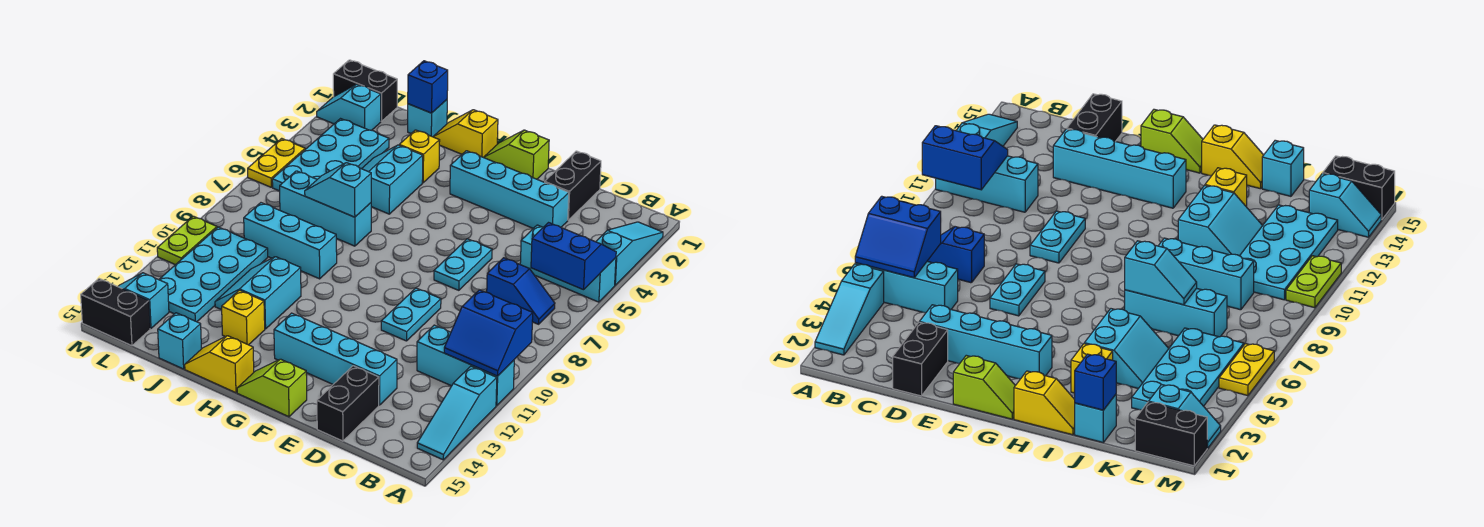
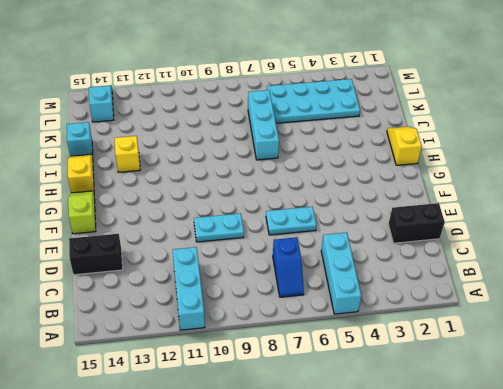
none -> cyan slope A2:A4 level 1 top 4
none -> cyan slope A12:A14 level 1 top 12
none -> cyan brick D3:G3 level 1
none -> cyan brick D13:G13 level 1

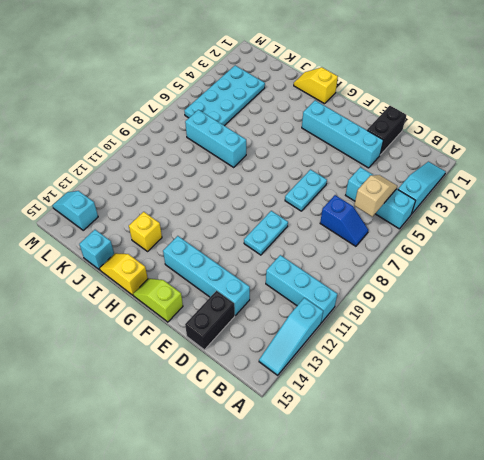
tan slope B5:B6 level 2 top 6 -> blue slope A5:B6 level 2 top 6
none -> lime slope F1:G1 level 1 top F
none -> yellow brick I3 level 1
none -> cyan slope I4:J5 level 1 top I
none -> cyan brick I9:K9 level 1

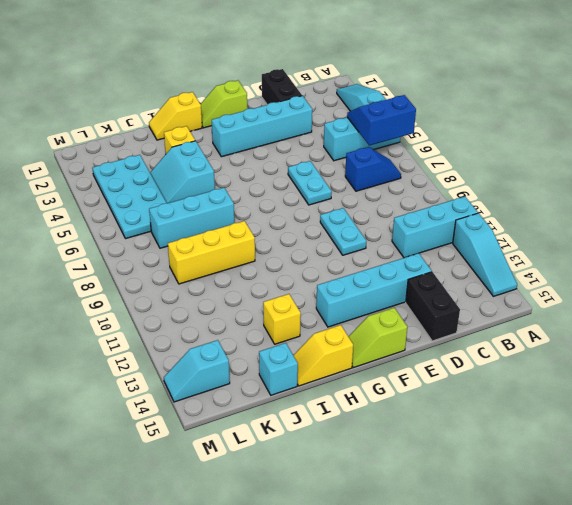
yellow brick I9:K9 level 1 -> cyan brick I9:K9 level 1
none -> cyan slope I11:J12 level 1 top I
none -> cyan brick J1 level 1
none -> cyan plate K10:L13 level 1
none -> black brick L1:M1 level 1

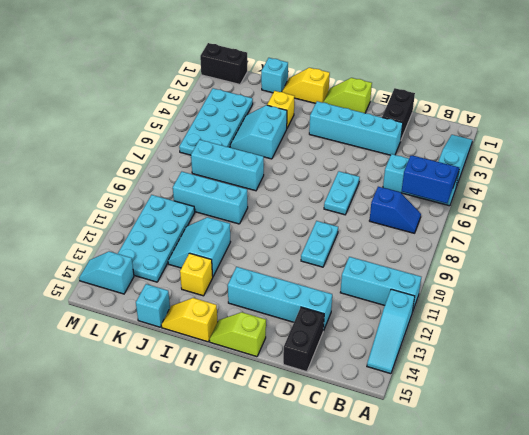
none -> cyan slope L2:M2 level 1 top L
none -> black brick L15:M15 level 1
none -> yellow plate M5:M6 level 1
none -> lime plate M10:M11 level 1

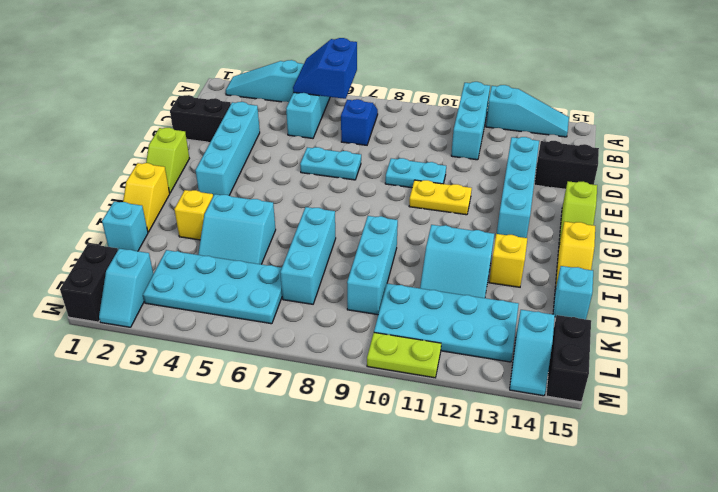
yellow plate F10:F11 level 1 -> yellow plate M5:M6 level 1
none -> blue slope A10:B11 level 2 top 10
none -> cyan slope I7:J7 level 2 top I
none -> blue brick J1 level 2

